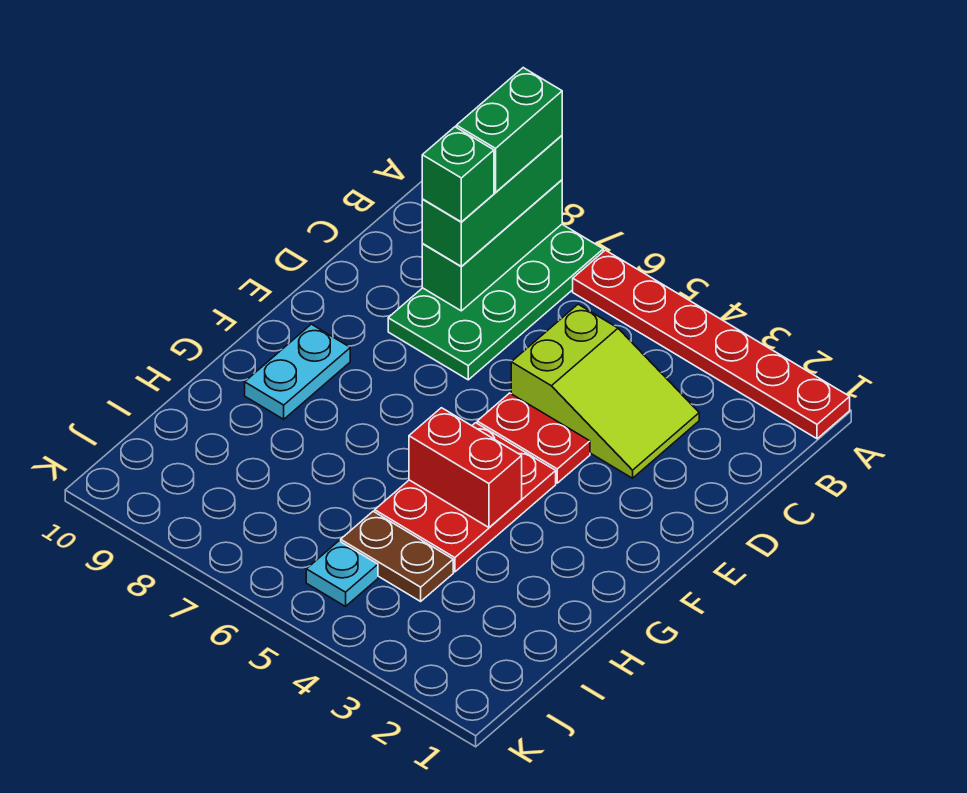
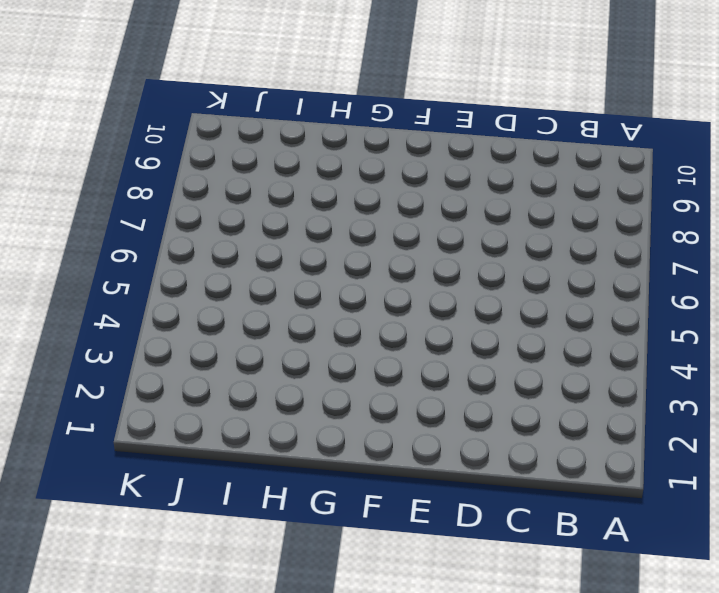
none -> red plate A1:A6 level 1
none -> green plate A7:D8 level 1
none -> lime slope C3:D5 level 1 top 5

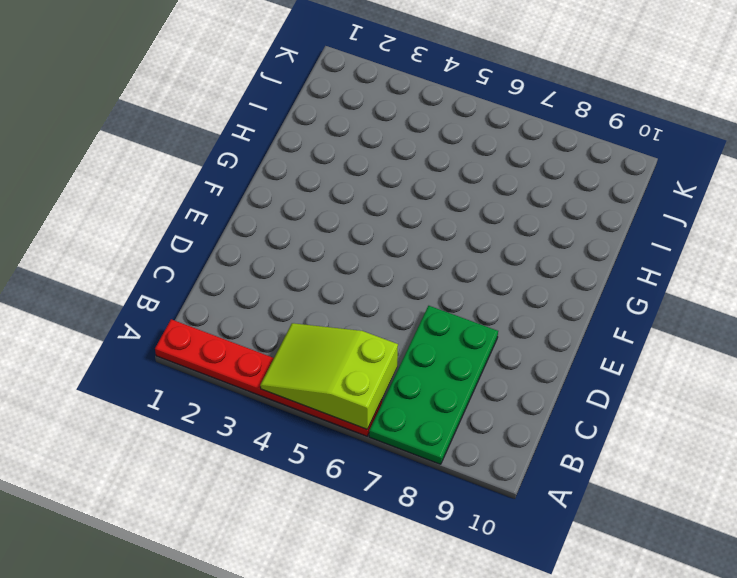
lime slope A4:B6 level 2 top 6 -> lime slope C3:D5 level 1 top 5
none -> red plate E4:E5 level 1
none -> red plate F4:H5 level 1
none -> cyan plate F9:G9 level 1

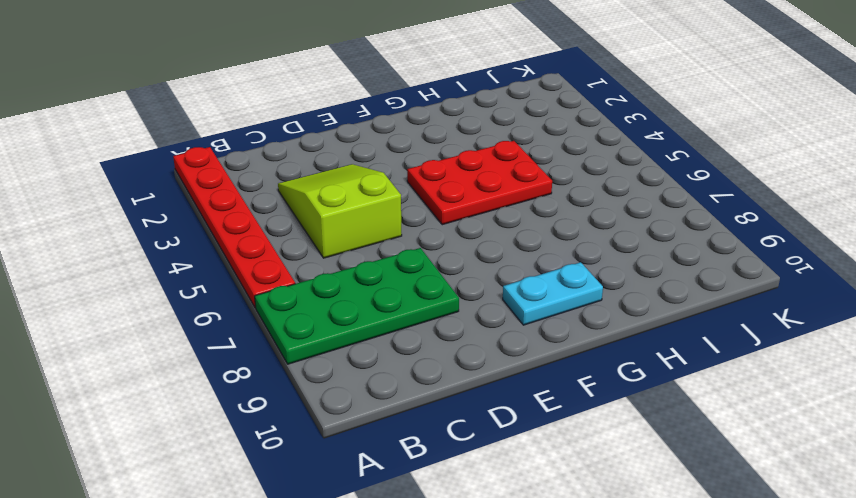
none -> red plate E4:E5 level 1
none -> brown plate I4:I5 level 1
none -> cyan plate J5 level 1

